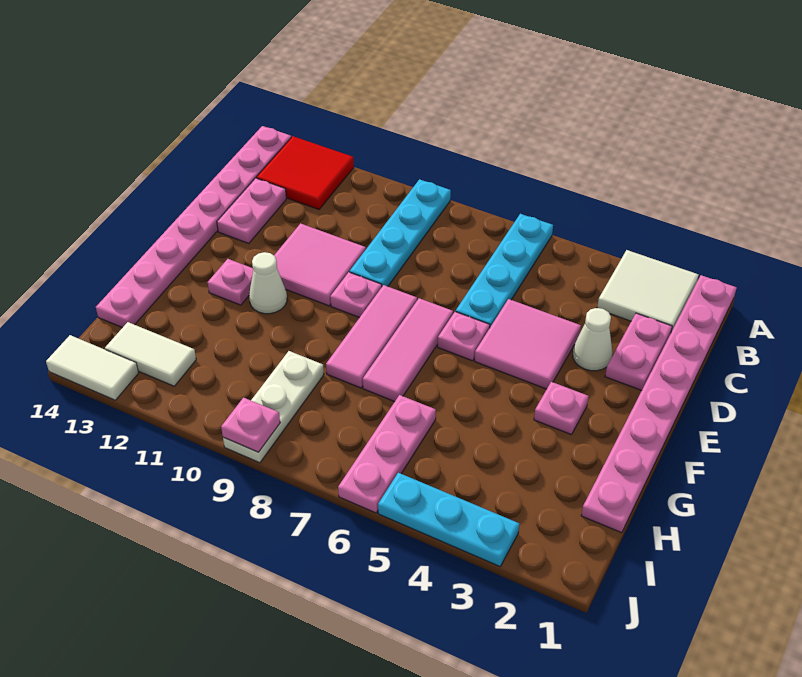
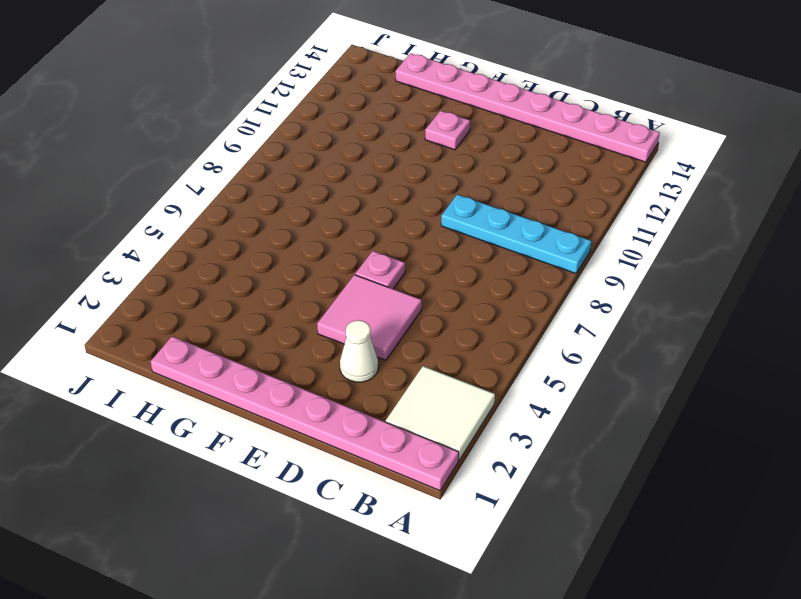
none -> cyan plate A6:D6 level 1
none -> red tile A12:B13 level 1
none -> pink plate C2:D2 level 1

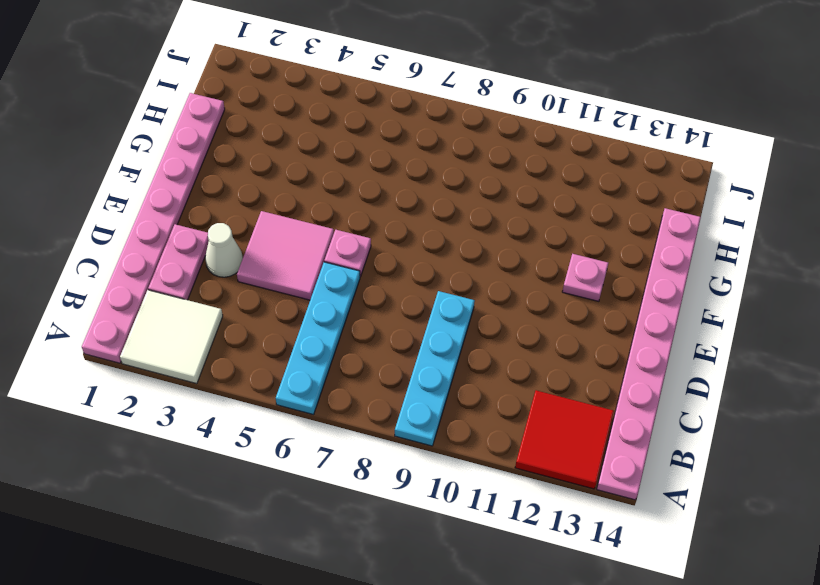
none -> pink plate C13:D13 level 1
none -> pink tile D10:E11 level 1
none -> pink tile E7:G7 level 1

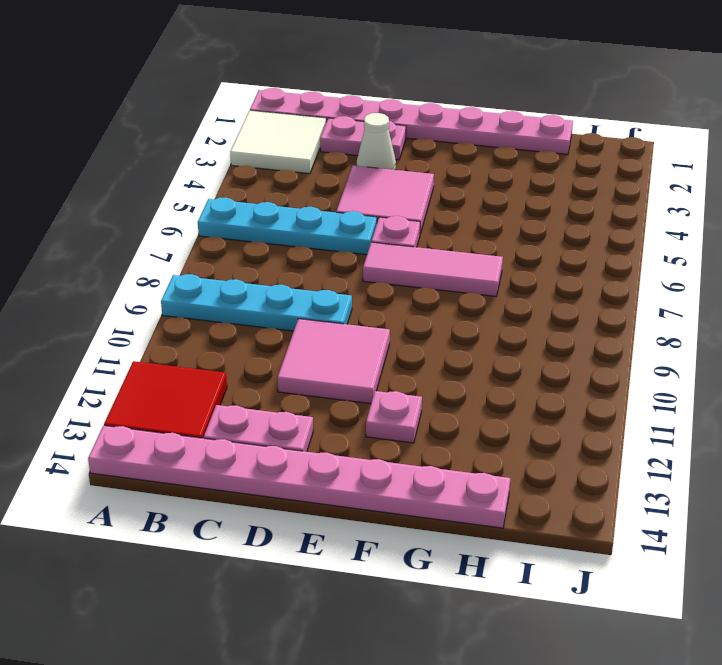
none -> pink tile E8:G8 level 1
none -> pink plate E9 level 1
none -> pink plate F3 level 1

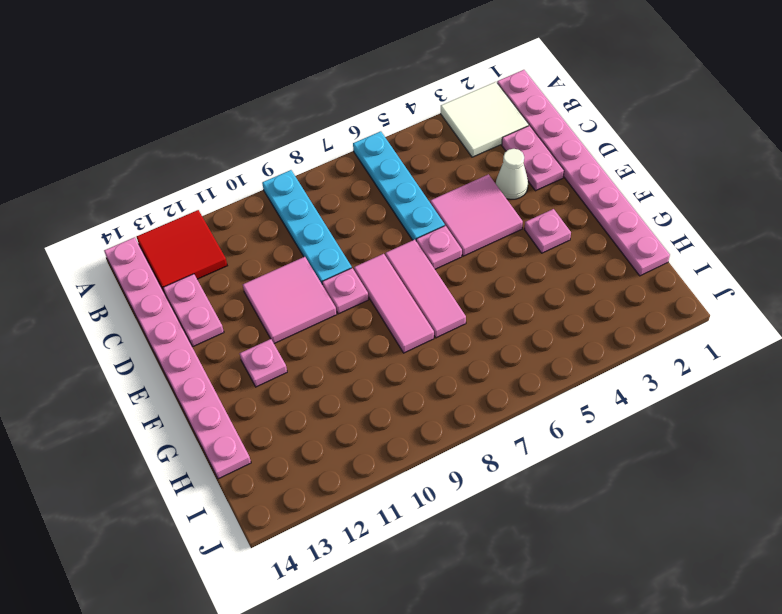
none -> white cone F11 level 1
none -> pink plate H6:J6 level 1
none -> white plate H9:J9 level 1

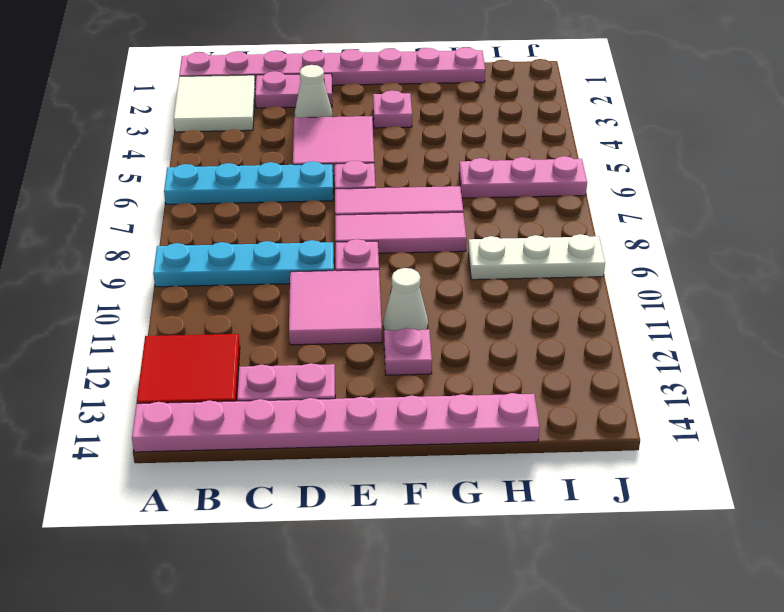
none -> white tile I12:I13 level 1
none -> cyan plate J3:J5 level 1
none -> white tile J13:J14 level 1

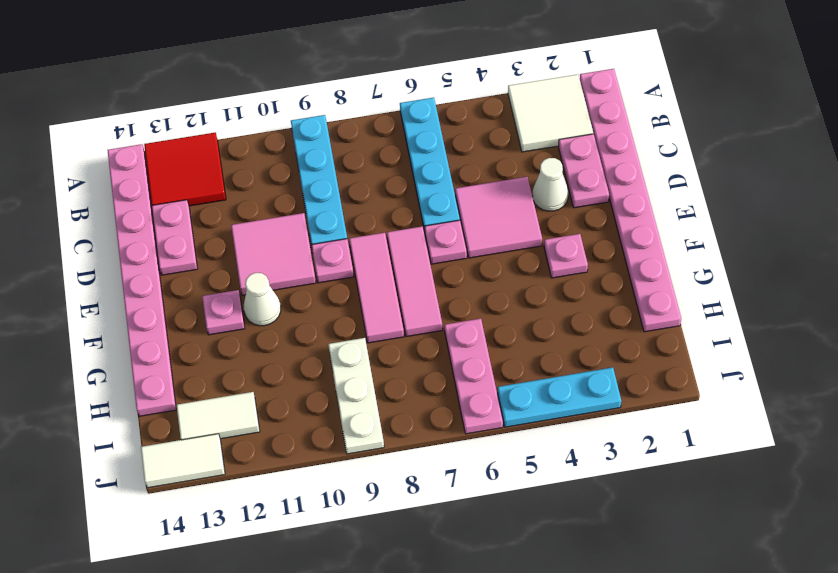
none -> pink plate J9 level 2

